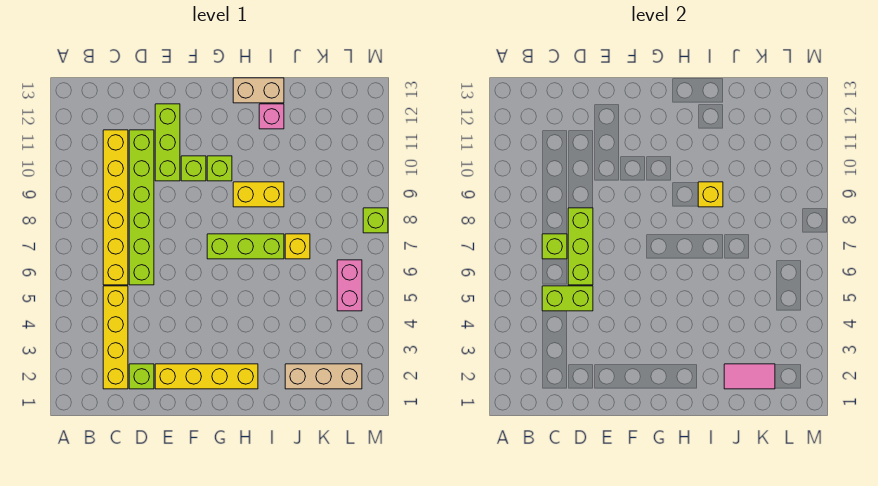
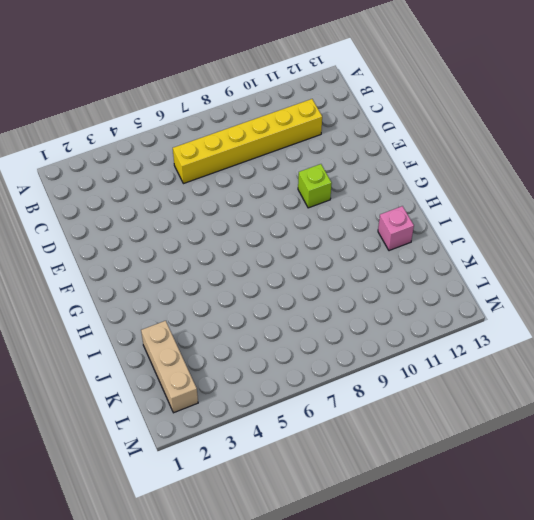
none -> yellow brick C2:C5 level 1
none -> lime brick D2 level 1
none -> lime brick D6:D11 level 1

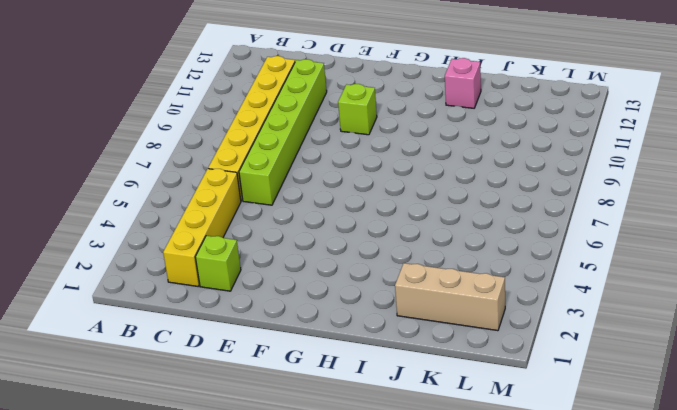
none -> yellow brick E2:H2 level 1
none -> lime brick E10:E12 level 1
none -> lime brick G7:I7 level 1

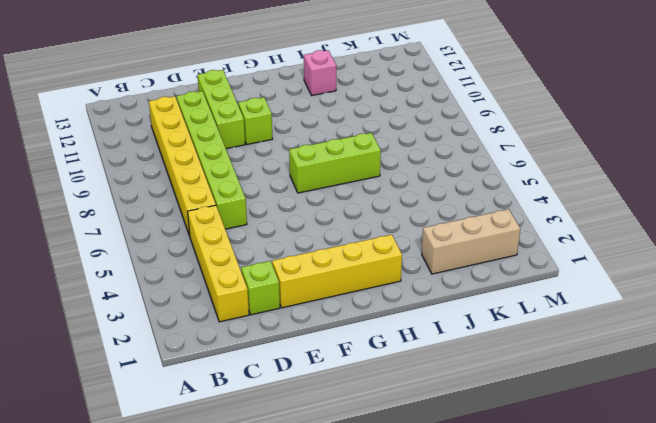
none -> lime brick G10 level 1
none -> yellow brick H9:I9 level 1
none -> tan brick H13:I13 level 1

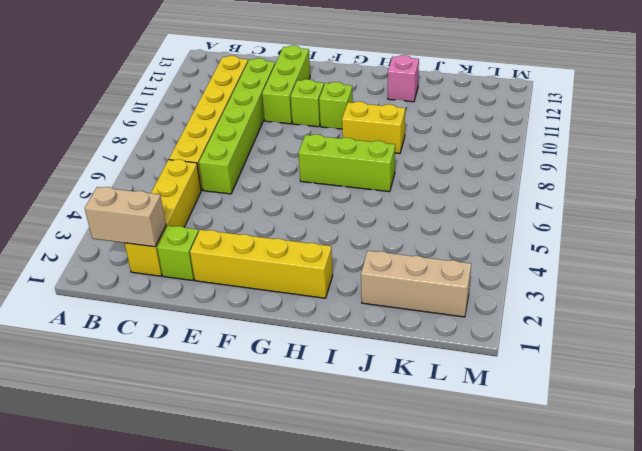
tan brick B2:C2 level 2 -> tan brick H13:I13 level 1
none -> yellow brick J7 level 1
none -> pink brick L5:L6 level 1
none -> lime brick M8 level 1

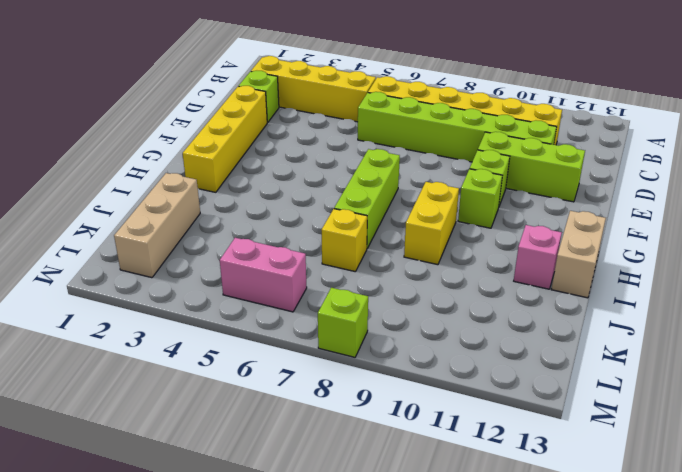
none -> lime brick C5:D5 level 2
none -> lime brick C7 level 2
none -> lime brick D6:D8 level 2

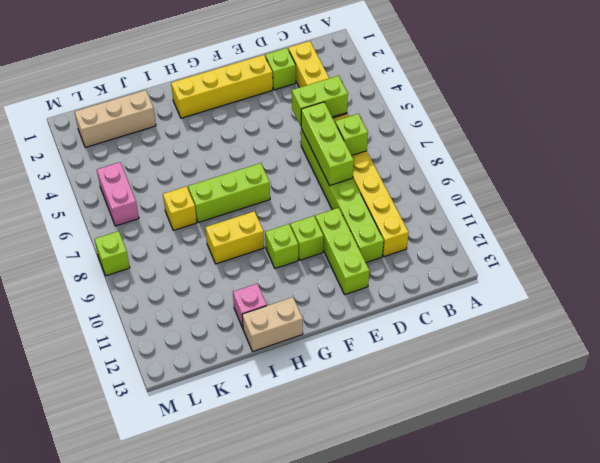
none -> yellow brick I9 level 2
none -> pink tile J2:K2 level 2

